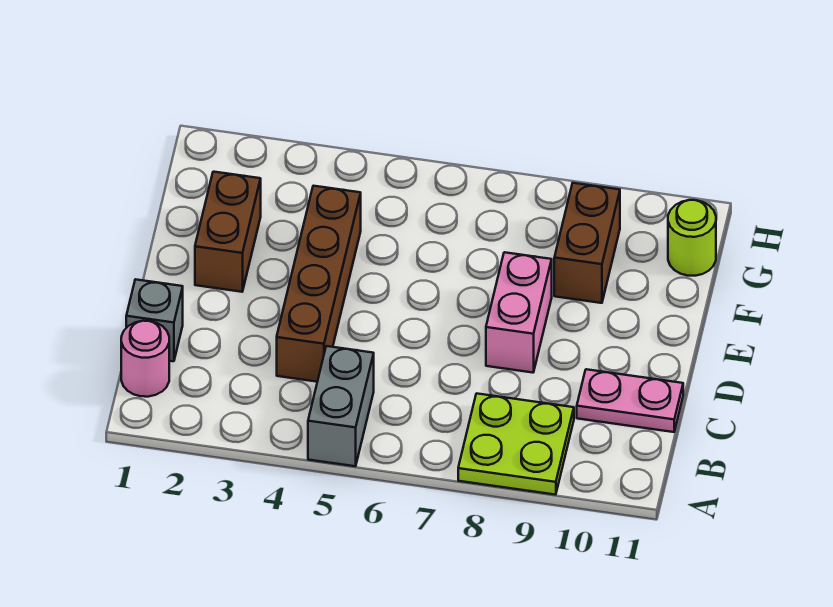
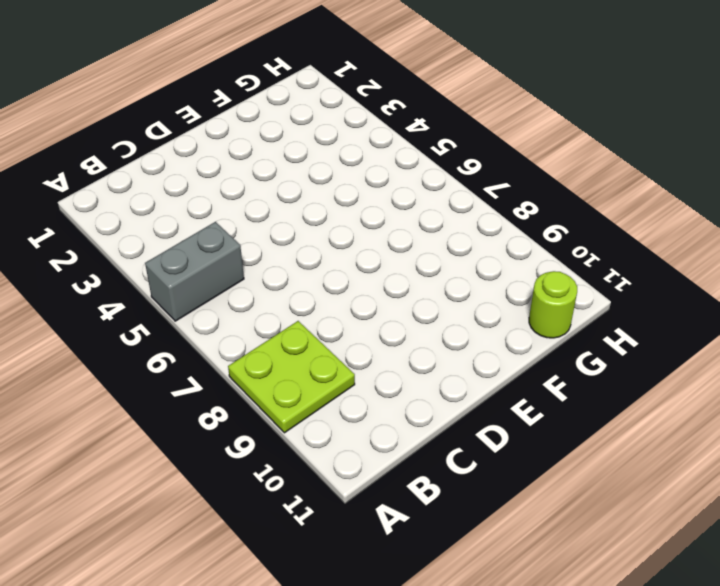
none -> pink round brick B1 level 1
none -> grey brick C1 level 1

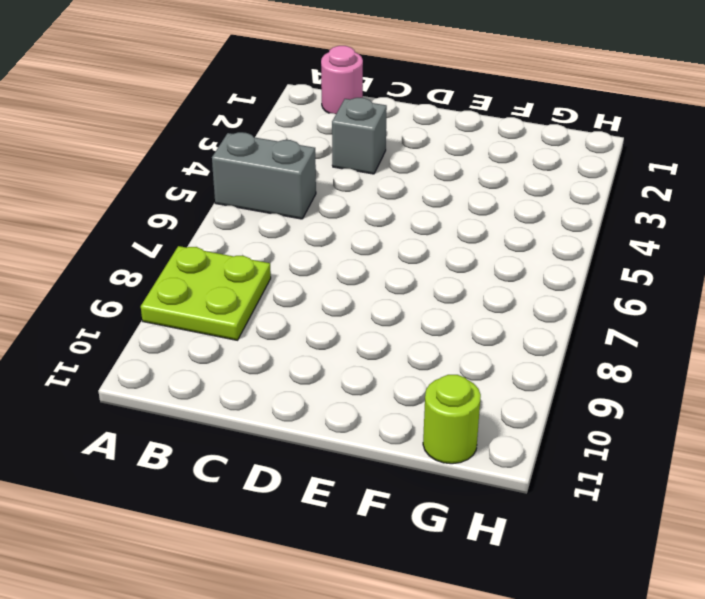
grey brick C3 level 1 -> grey brick C1 level 1
none -> brown brick C4:F4 level 1
none -> pink plate C10:C11 level 1

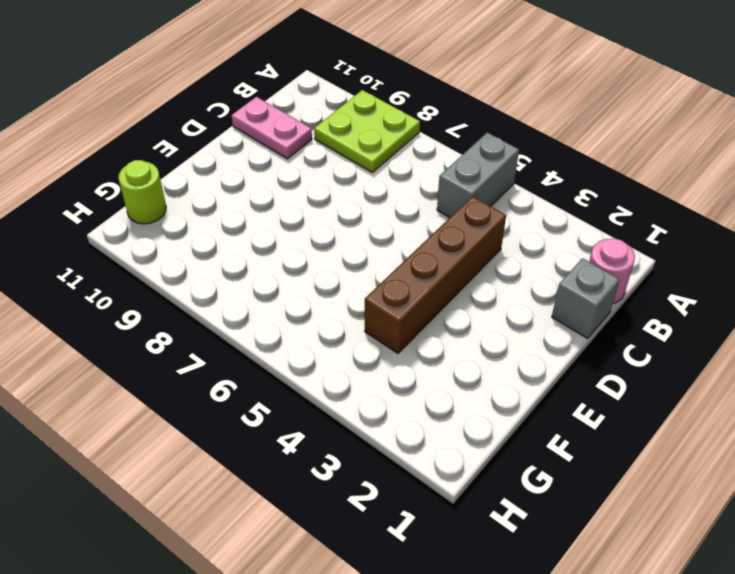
none -> pink brick D8:E8 level 1
none -> brown brick E2:F2 level 1

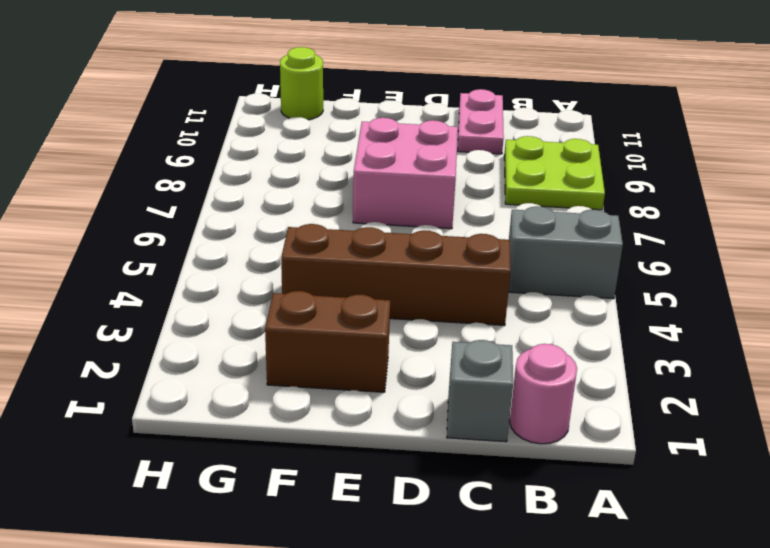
pink brick D7:E8 level 1 -> pink brick D8:E8 level 1
none -> brown brick F9:G9 level 1

